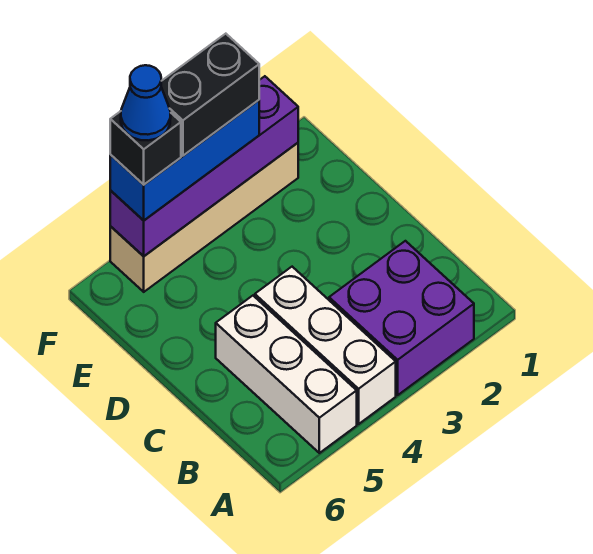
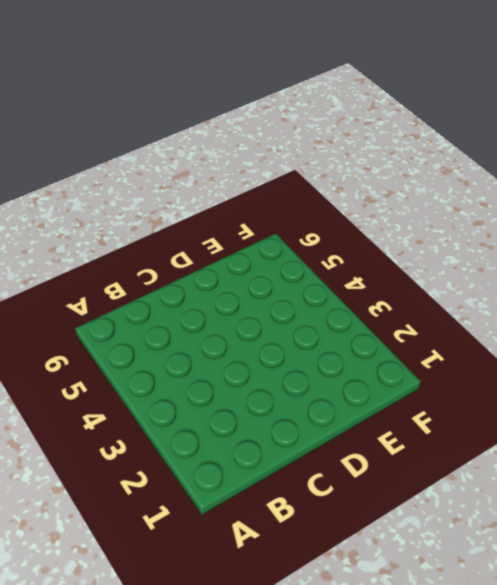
none -> purple brick A2:B3 level 1
none -> white brick A4:C4 level 1

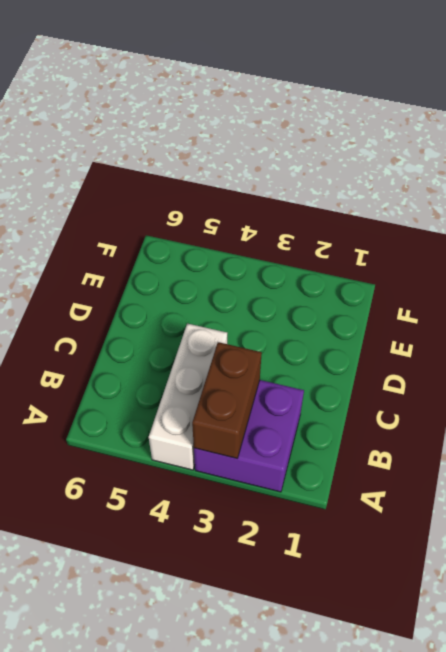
brown brick A3:B3 level 2 -> none
none -> white brick A5:C5 level 1
none -> tan brick F2:F5 level 1

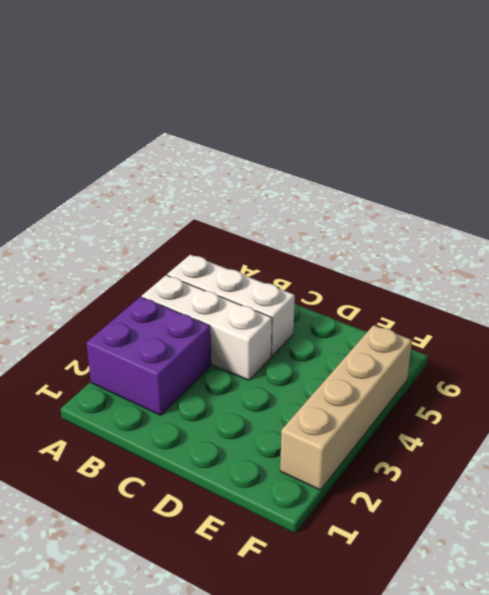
none -> purple brick F2:F5 level 2
none -> blue brick F3:F5 level 3

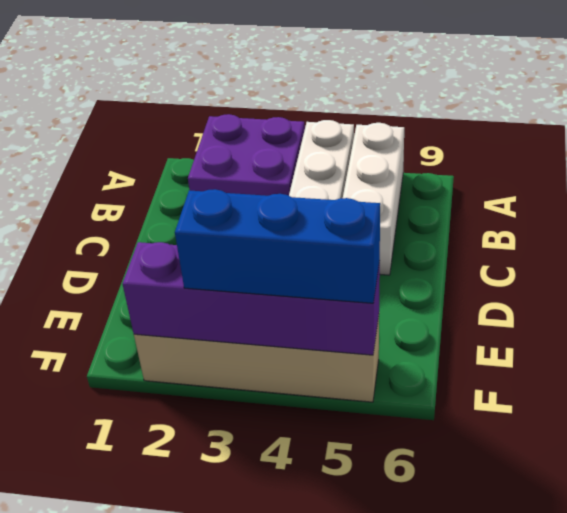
none -> black brick F3:F4 level 4
none -> black brick F5 level 4

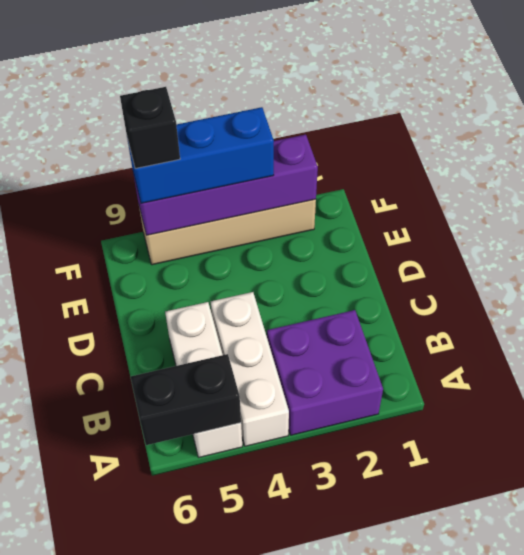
black brick A5:A6 level 2 -> black brick F3:F4 level 4
none -> blue cone F5 level 5

